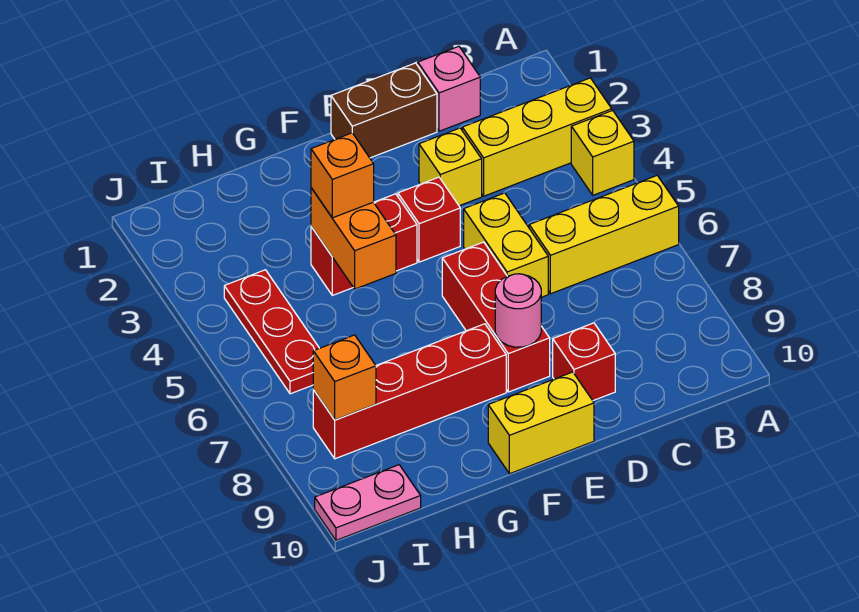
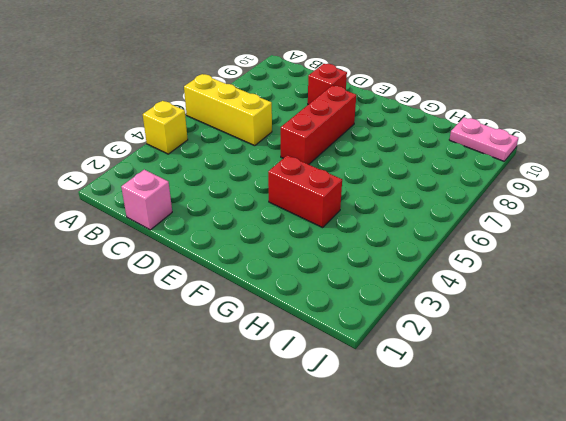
none -> yellow brick A3:C3 level 1
none -> brown brick D1:E1 level 1
none -> yellow brick D3 level 1

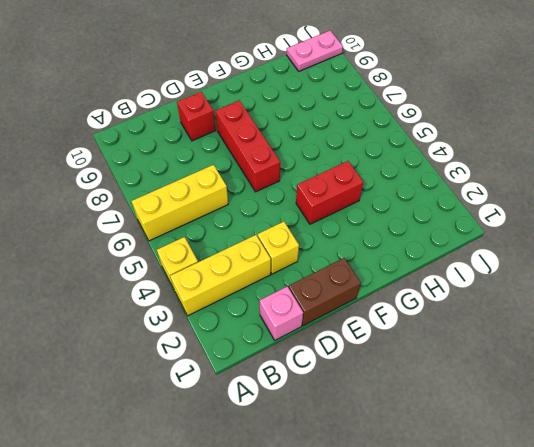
none -> yellow brick D5:D6 level 1
none -> red brick E4 level 1
none -> yellow brick E10:F10 level 1

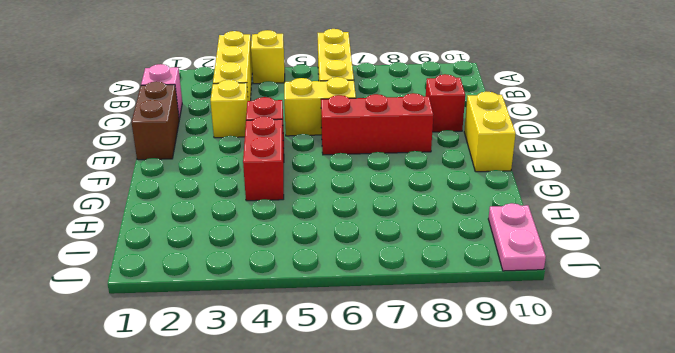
none -> red brick F8:I8 level 1
none -> red plate I4:I6 level 1
none -> pink round brick E8 level 2

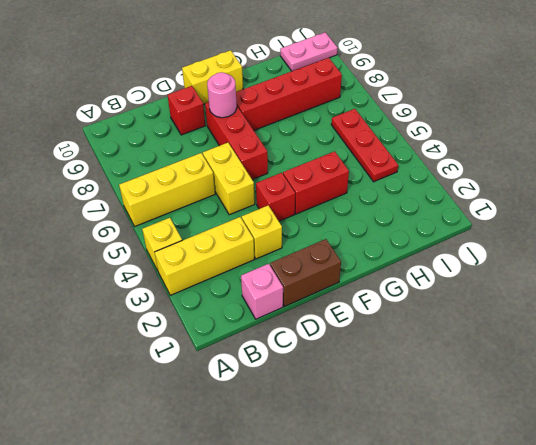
none -> orange brick G4:G5 level 2
none -> orange brick I8 level 2
none -> orange brick G4 level 3

